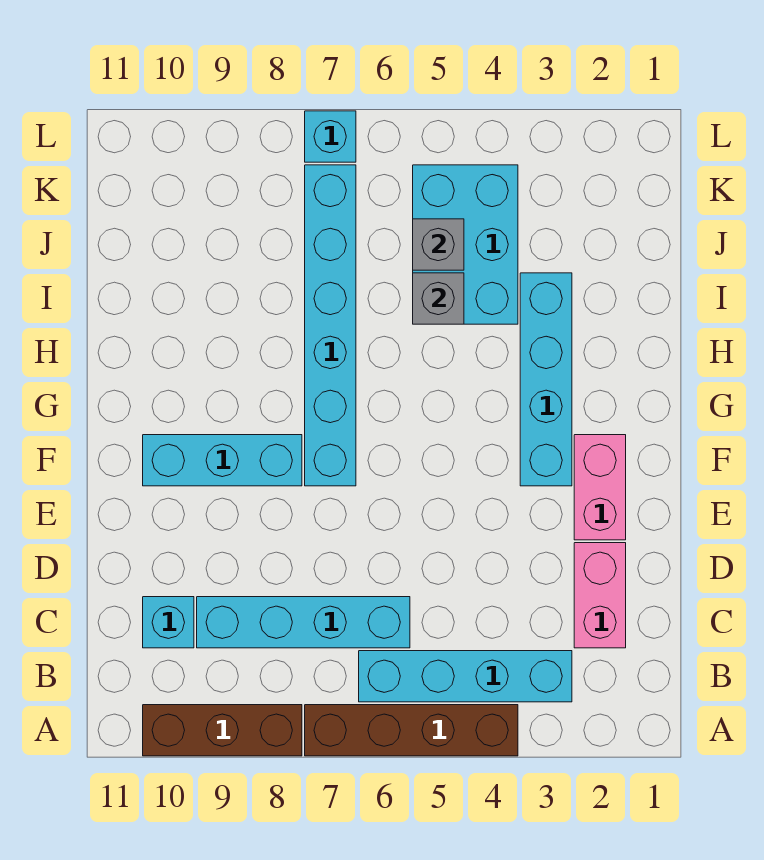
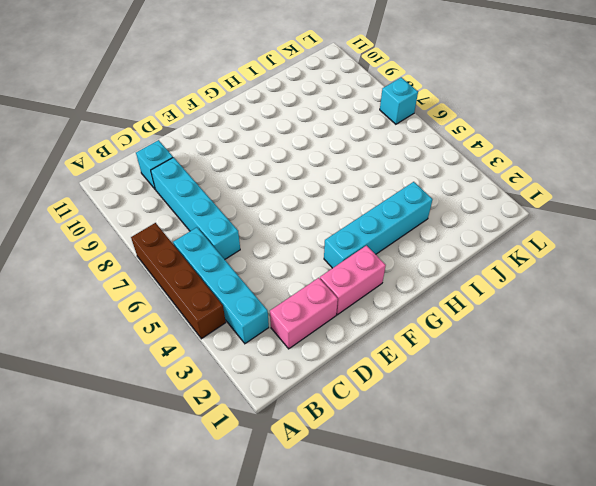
none -> brown brick A8:A10 level 1
none -> cyan brick F7:K7 level 1
none -> cyan brick F8:F10 level 1

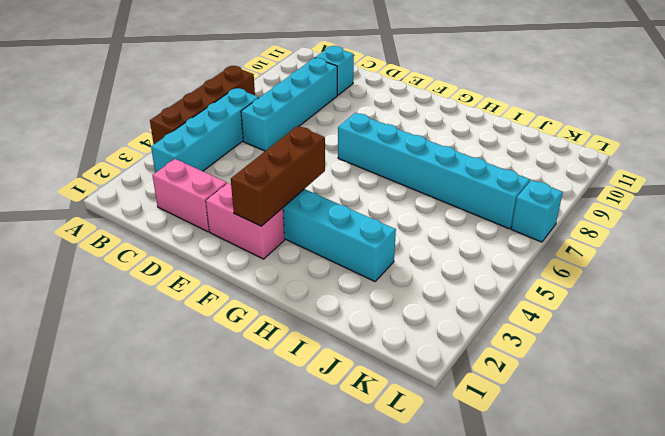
brown brick F2:F4 level 2 -> brown brick A8:A10 level 1
none -> cyan brick F8:F10 level 1
none -> cyan brick I4:K5 level 1
none -> grey brick I5 level 2

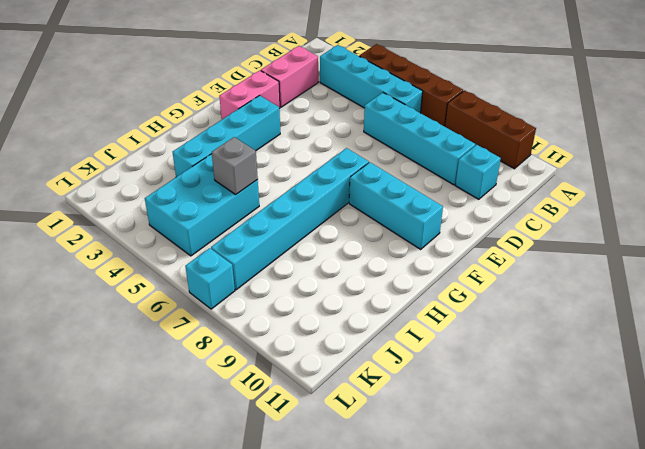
none -> grey brick J5 level 2

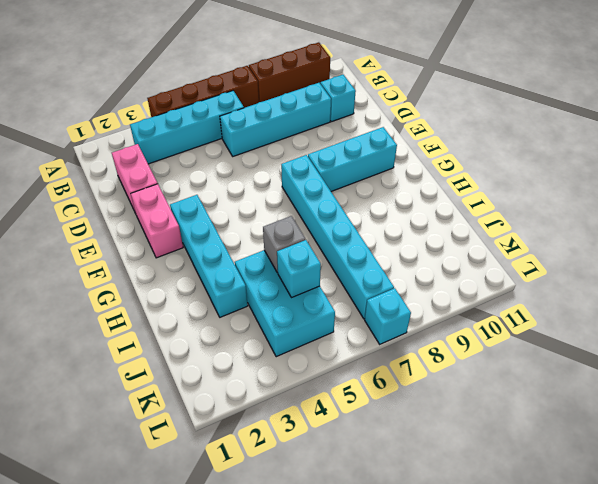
cyan brick J5 level 2 -> grey brick J5 level 2

